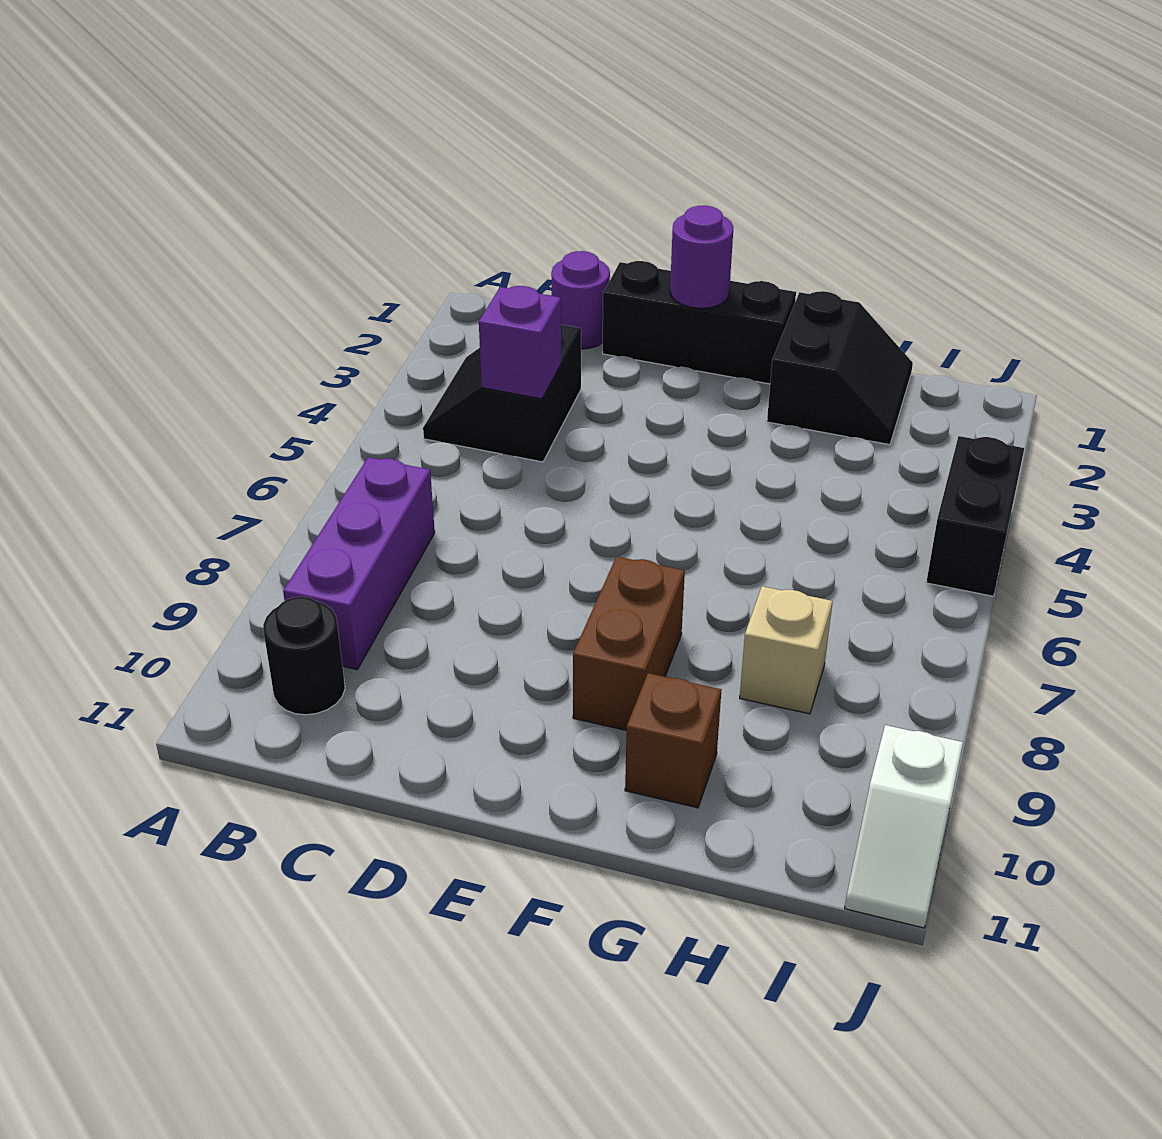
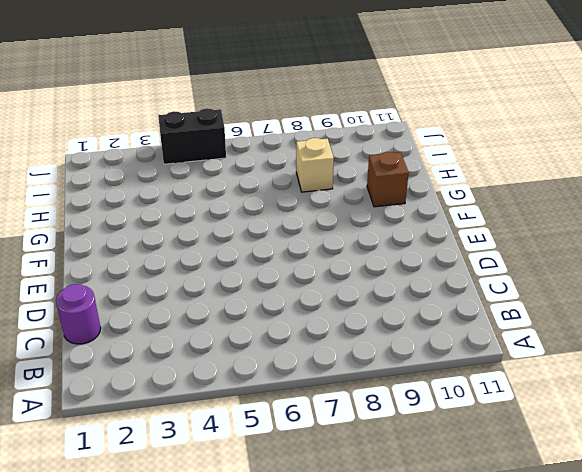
none -> black slope B3:C4 level 1 top C
none -> purple brick B7:B9 level 1
none -> black round brick B10 level 1

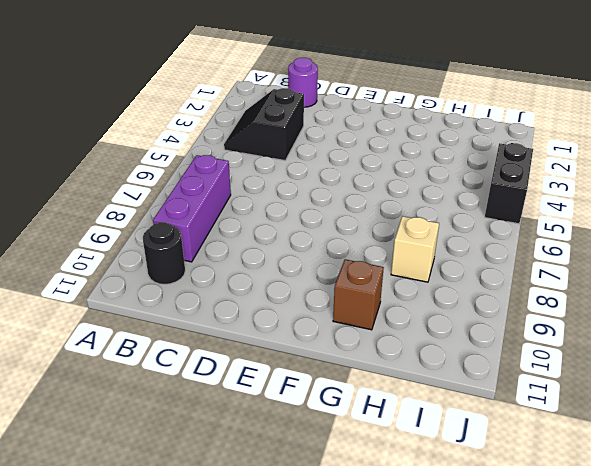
none -> black brick D1:F1 level 1
none -> brown brick F8:F9 level 1
none -> black slope G1:H2 level 1 top G

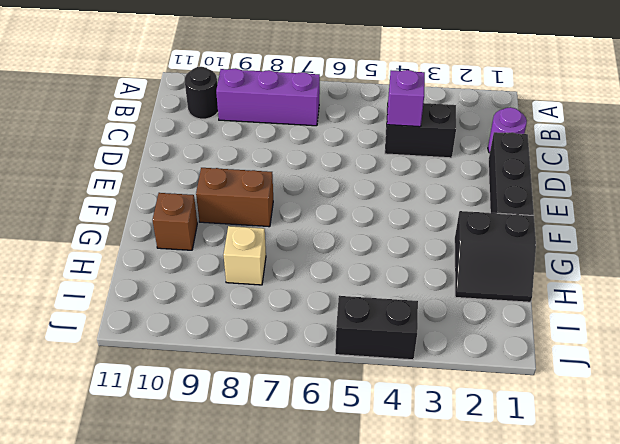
none -> white slope J10:J11 level 1 top 10
none -> purple round brick E1 level 2

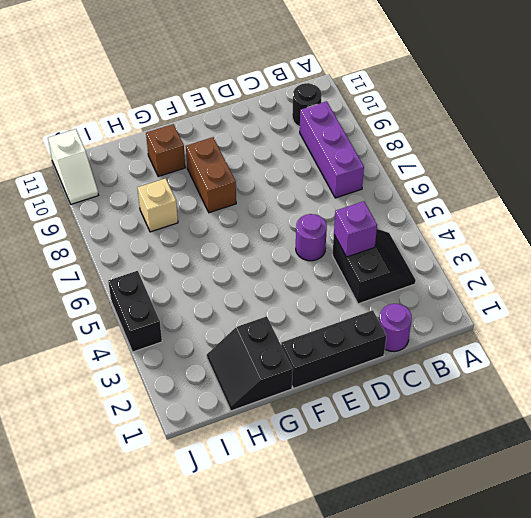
purple round brick D5 level 1 -> purple round brick E1 level 2
white slope J10:J11 level 1 top 11 -> white slope J10:J11 level 1 top 10

